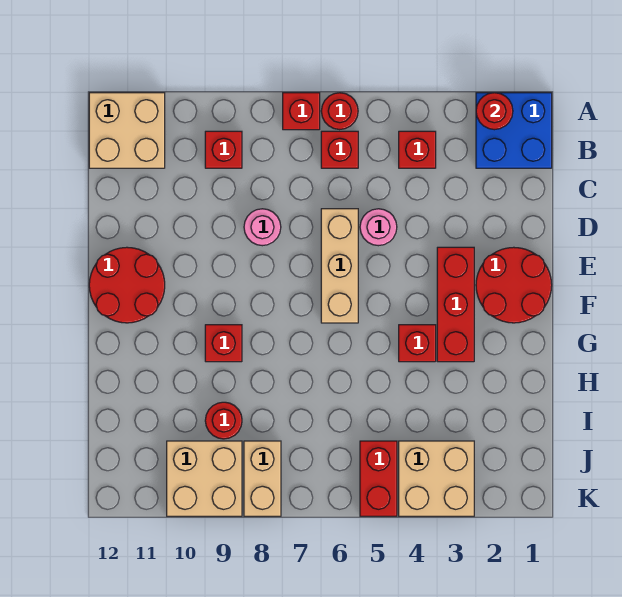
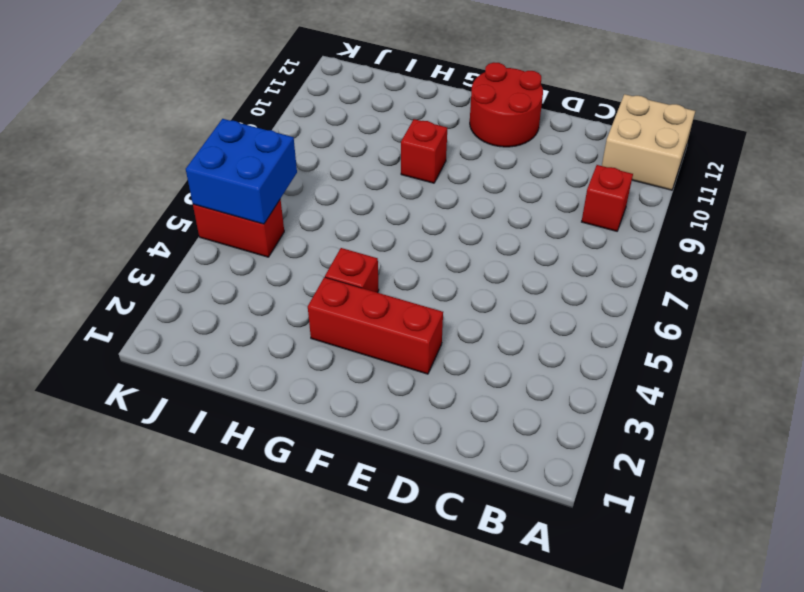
blue brick J5:K6 level 2 -> blue brick A1:B2 level 1
none -> red round brick A6 level 1
none -> red brick A7 level 1
none -> red brick B4 level 1

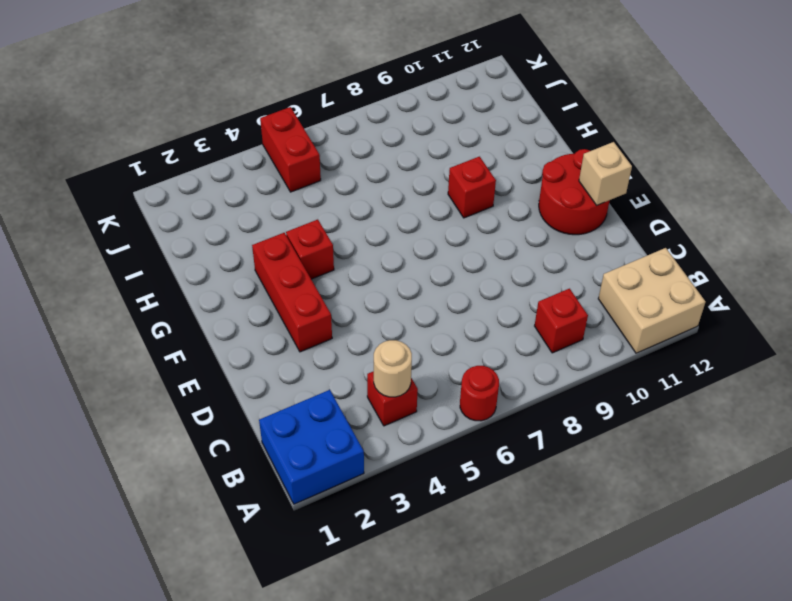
tan round brick B4 level 2 -> none
tan brick E12 level 2 -> none
none -> red brick A7 level 1
none -> red brick B6 level 1
none -> pink round brick D5 level 1

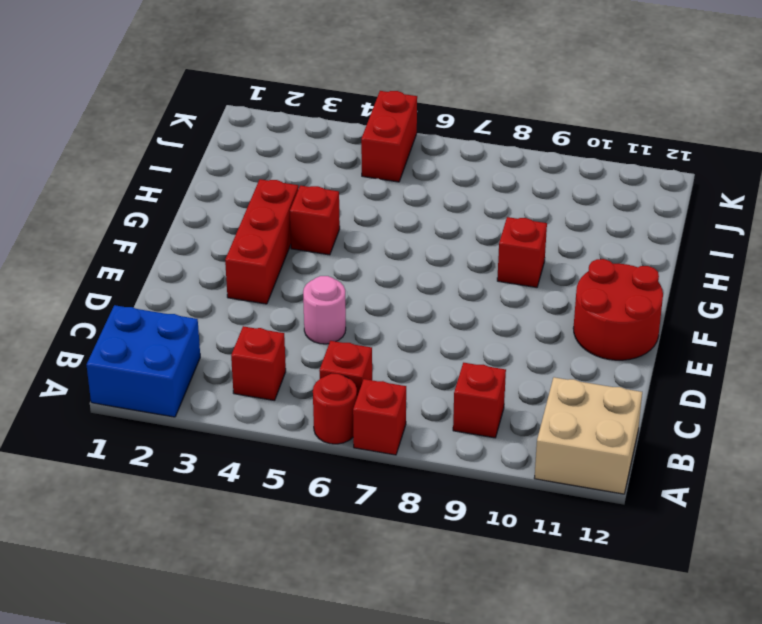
none -> tan brick D6:F6 level 1
none -> pink round brick D8 level 1
none -> red round brick E1:F2 level 1

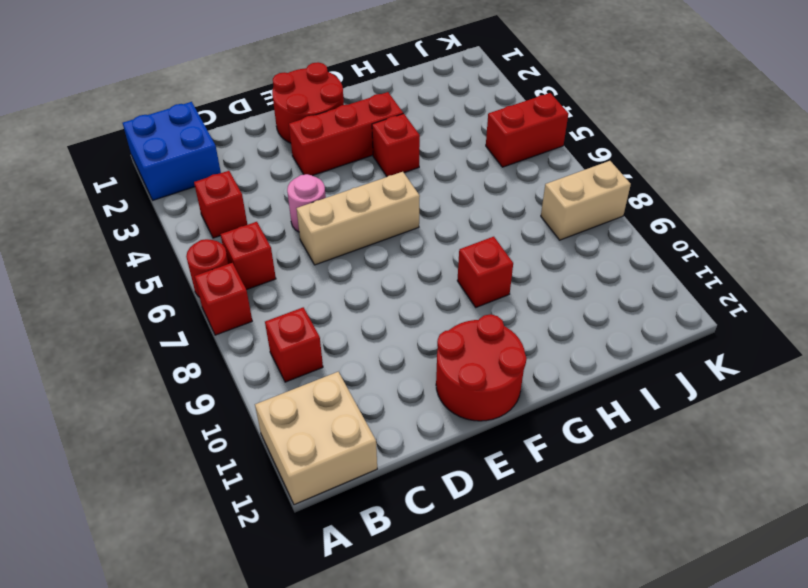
none -> pink round brick D8 level 1
none -> red round brick I9 level 1
none -> tan brick J3:K4 level 1

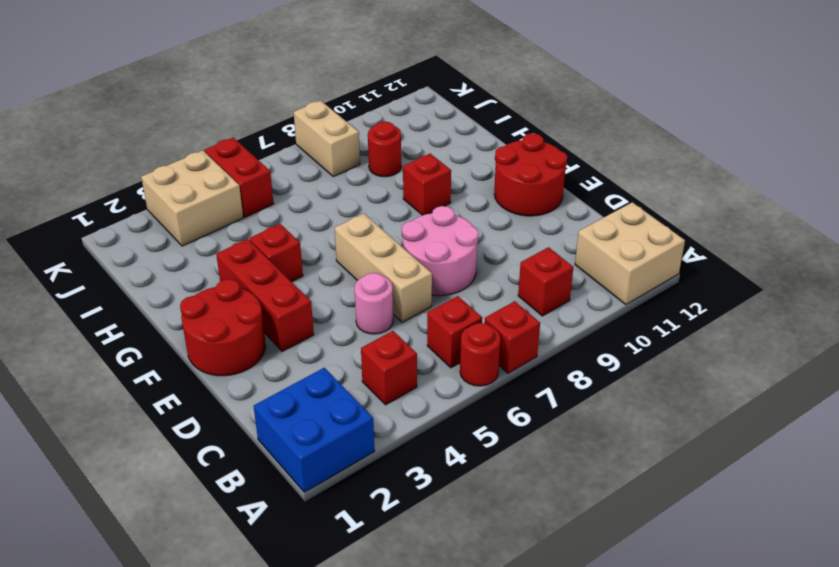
pink round brick D7:E8 level 1 -> pink round brick D8 level 1
none -> tan brick J9:K10 level 1
none -> red round brick A2 level 2

